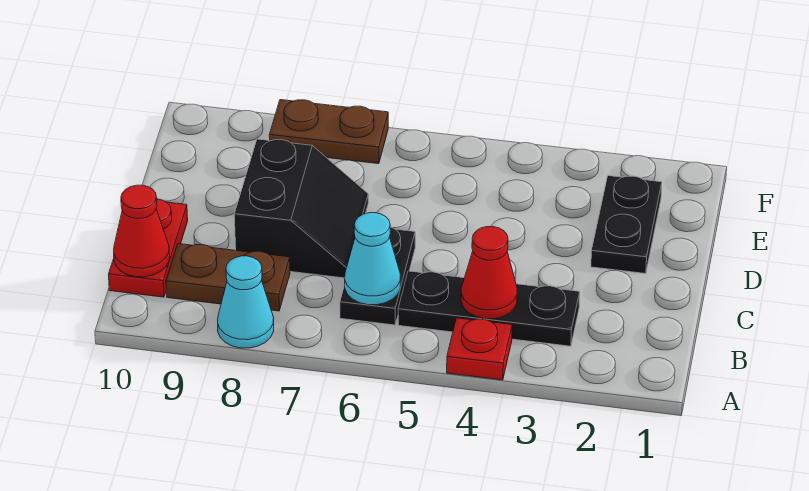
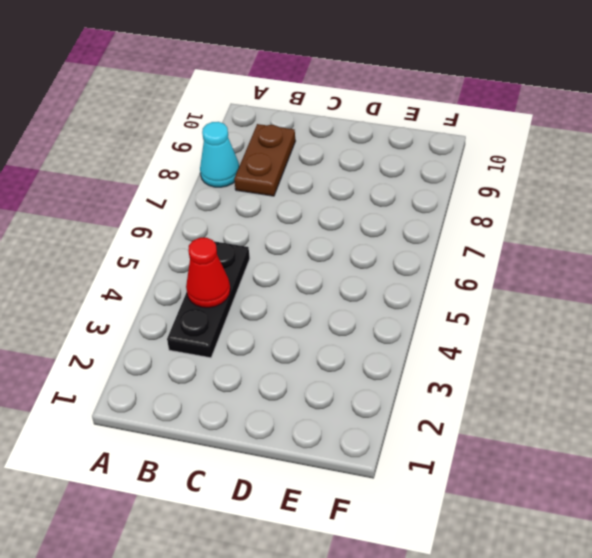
none -> red plate A4 level 1
none -> black plate B6:C6 level 1
none -> red plate B10:C10 level 1

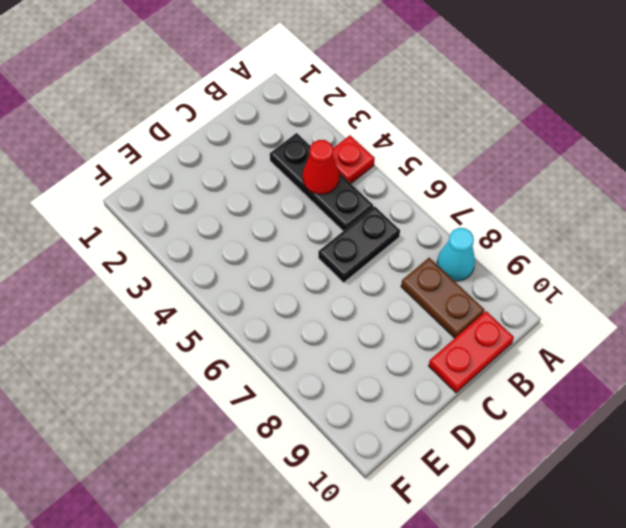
none -> black slope C7:D8 level 1 top 8
none -> black plate D2:E2 level 1
none -> brown plate F7:F8 level 1

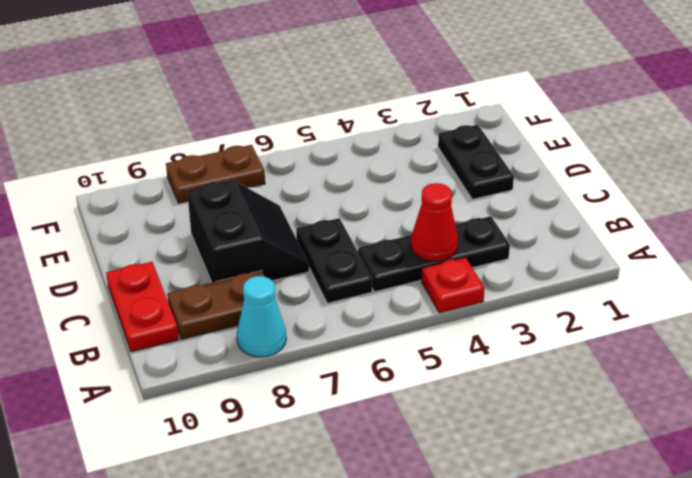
none -> cyan cone B6 level 2
none -> red cone B10 level 2

